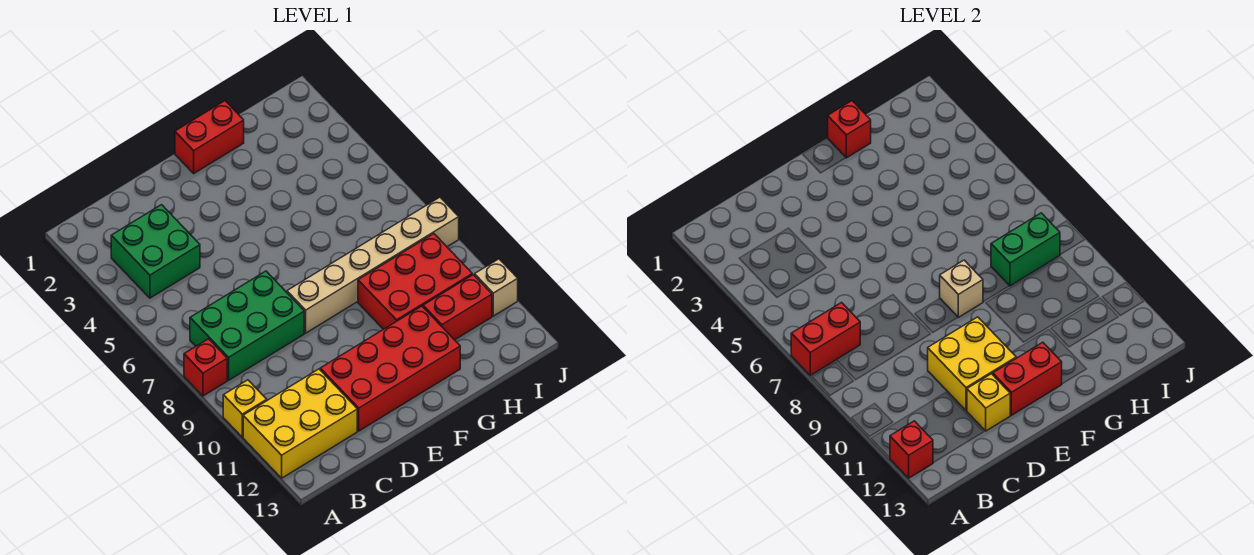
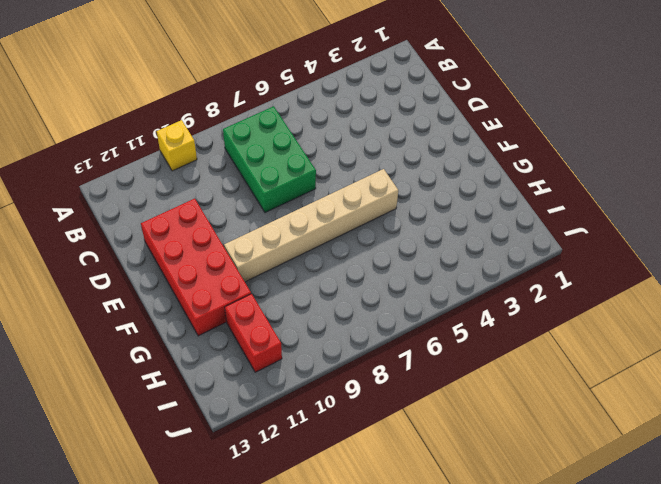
tan brick F5:F10 level 1 -> tan brick E8:J8 level 1
none -> red brick A8 level 1
none -> yellow brick A11:C12 level 1
none -> green brick B3:C4 level 1

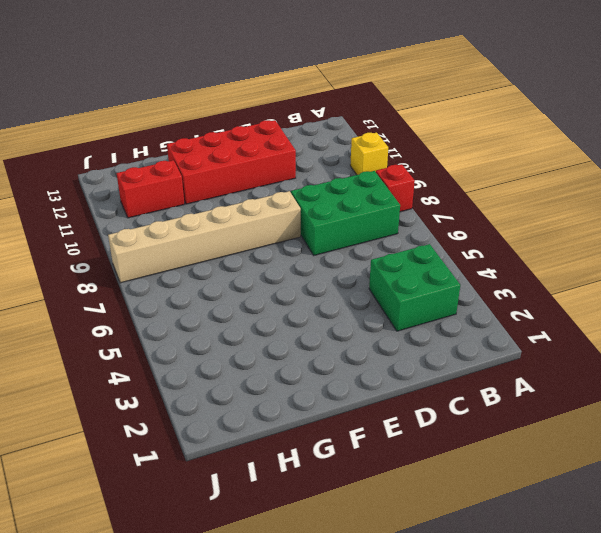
none -> yellow brick A11:C12 level 1
none -> red brick F1:G1 level 1
none -> red brick G9:I10 level 1

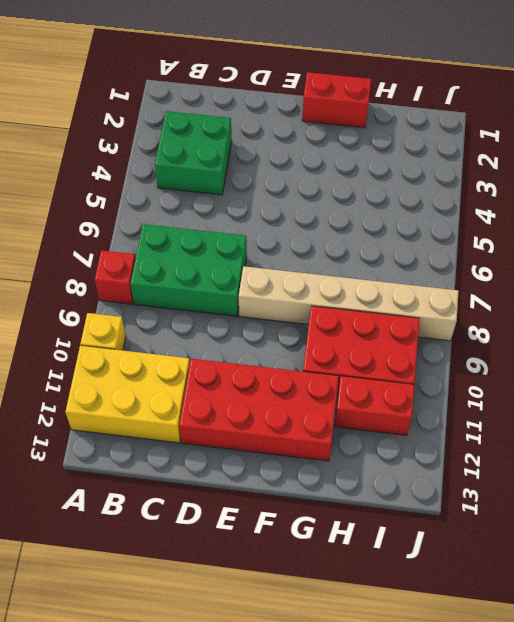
none -> tan brick J11 level 1
none -> red brick A7:B7 level 2
none -> red brick A12 level 2

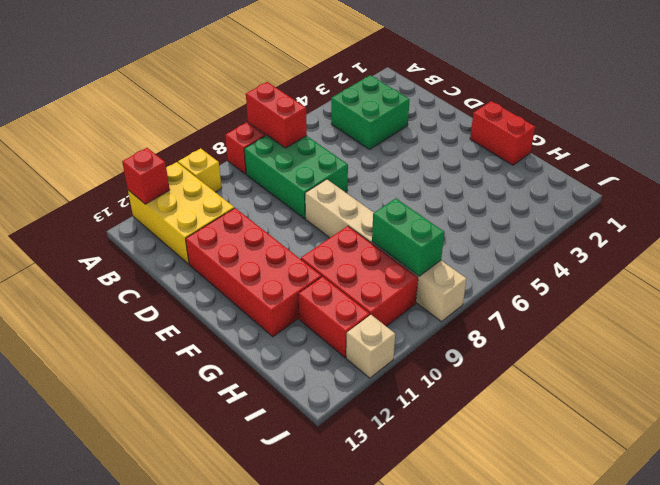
none -> yellow brick D10:E11 level 2
none -> yellow brick D12 level 2
none -> red brick E12:F12 level 2

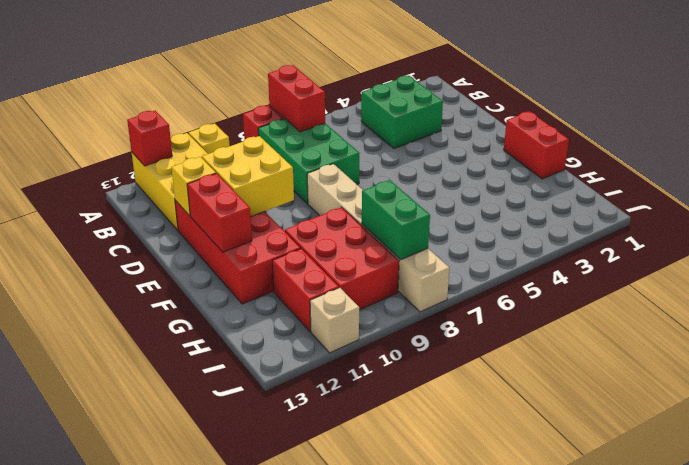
none -> tan brick F8 level 2
none -> red brick G1 level 2

